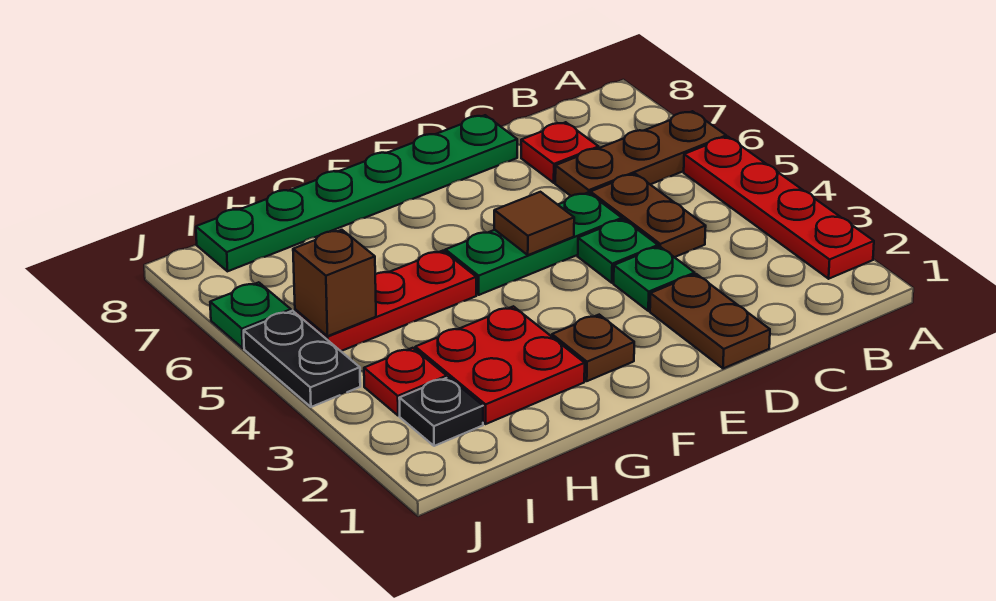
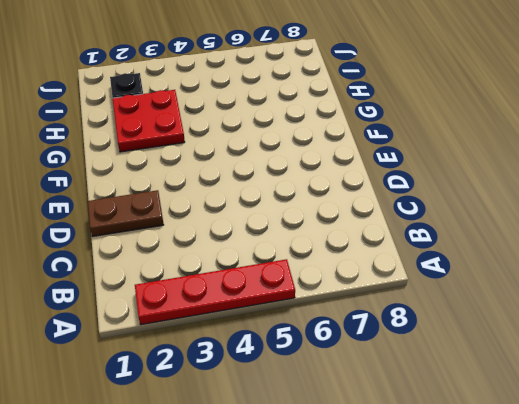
none -> brown plate A6:C6 level 1
none -> brown plate C4:C5 level 1
none -> red plate C7 level 1

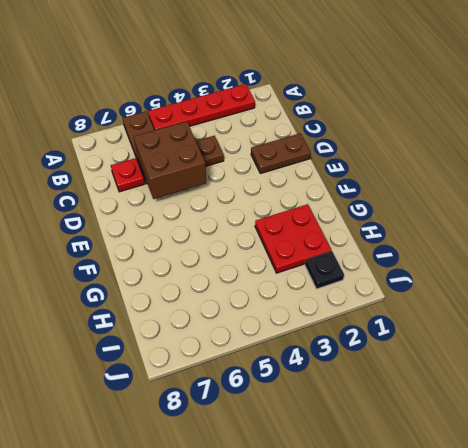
brown brick C5:D6 level 2 -> none
none -> green plate D3 level 1
none -> green plate D4 level 1
none -> green plate D5:F5 level 1

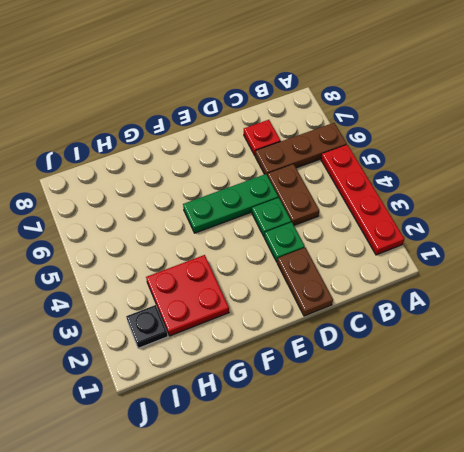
none -> green plate D8:I8 level 1
none -> brown plate F2 level 1
none -> red plate G5:I5 level 1

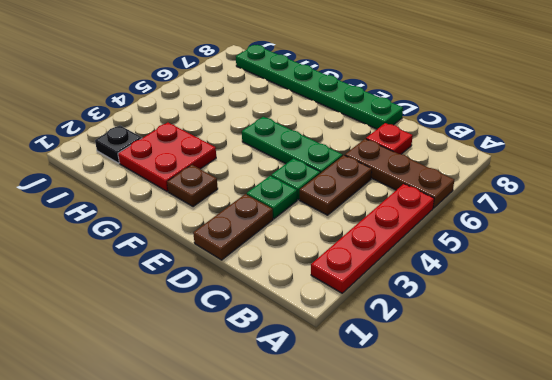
none -> red plate G5:I5 level 1
none -> red plate I3 level 1
none -> black plate J4:J5 level 1

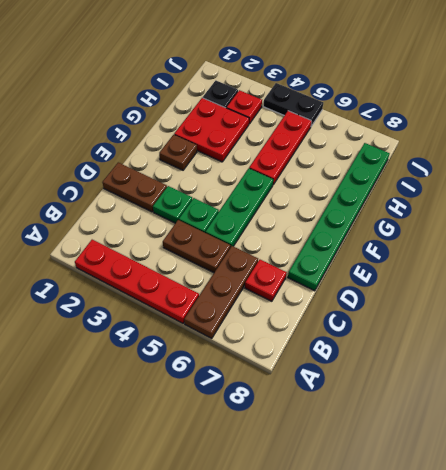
none -> green plate J6 level 1
none -> brown tile E5 level 2
none -> brown brick I5 level 2

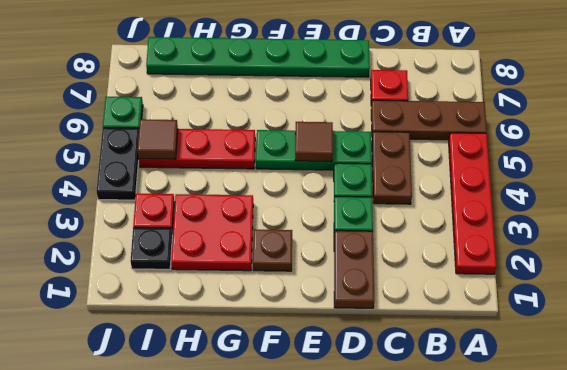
brown tile I5 level 2 -> brown brick I5 level 2

